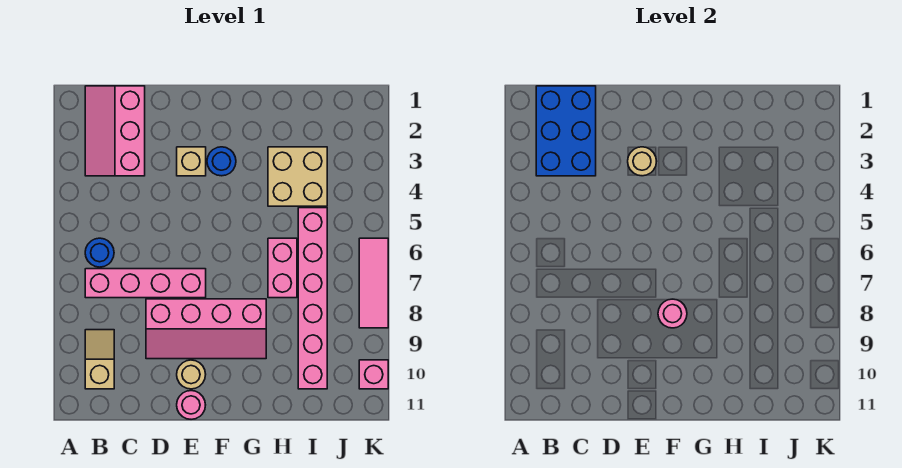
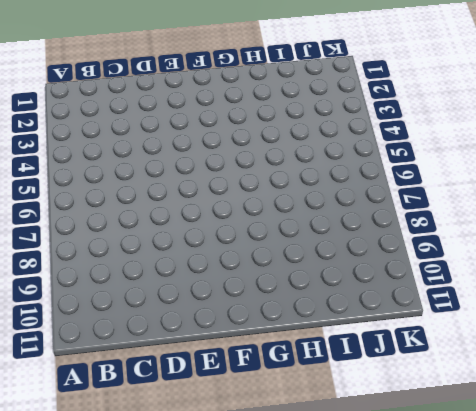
none -> pink slope B1:C3 level 1 top C
none -> blue round brick B6 level 1
none -> pink brick B7:E7 level 1

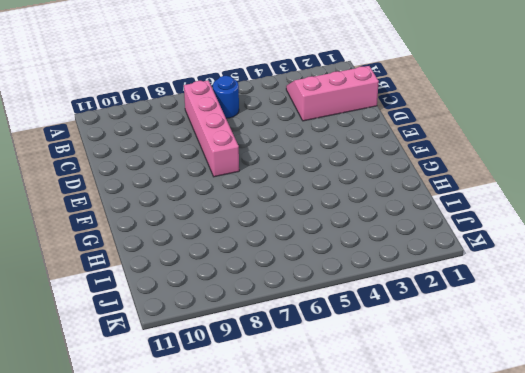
none -> tan slope B9:B10 level 1 top 10
none -> pink slope D8:G9 level 1 top 8
none -> tan brick E3 level 1

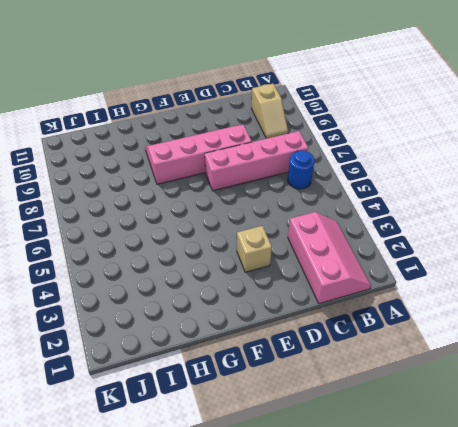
none -> tan round brick E10 level 1
none -> pink round brick E11 level 1
none -> blue round brick F3 level 1

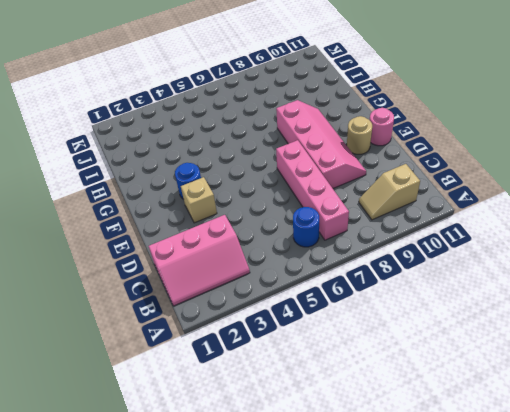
none -> tan brick H3:I4 level 1
none -> pink brick H6:H7 level 1
none -> pink brick I5:I10 level 1

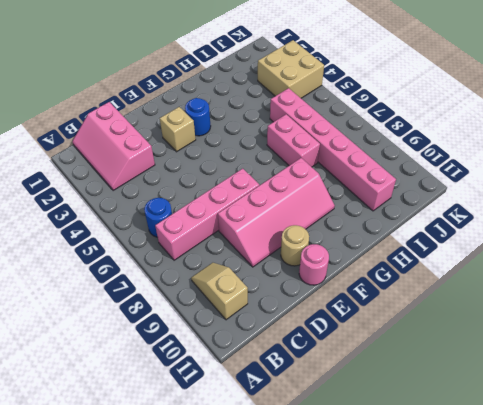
tan brick J3:K4 level 1 -> tan brick H3:I4 level 1
none -> pink tile K6:K8 level 1
none -> pink brick K10 level 1
none -> blue brick B1:C3 level 2

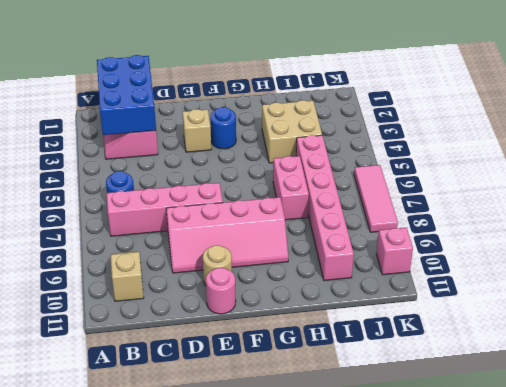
none -> tan round brick E3 level 2
none -> pink round brick F8 level 2

